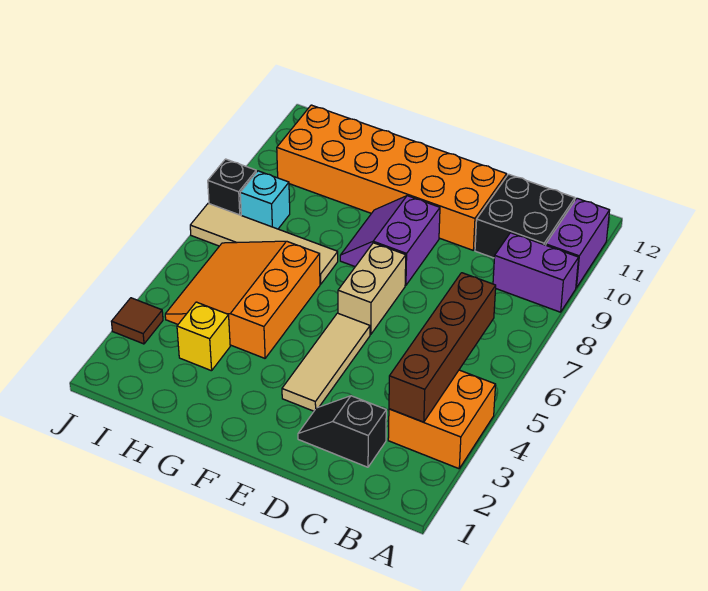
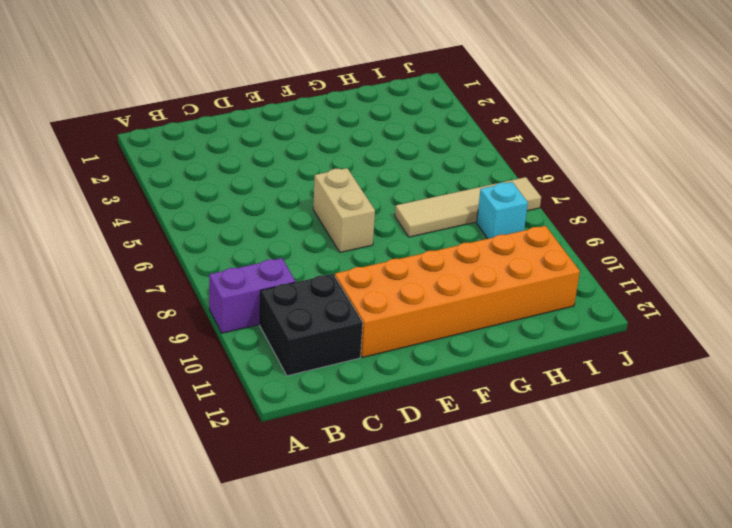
none -> orange brick A3:B4 level 1
none -> purple brick A10:A11 level 1
none -> black slope C2:D2 level 1 top C

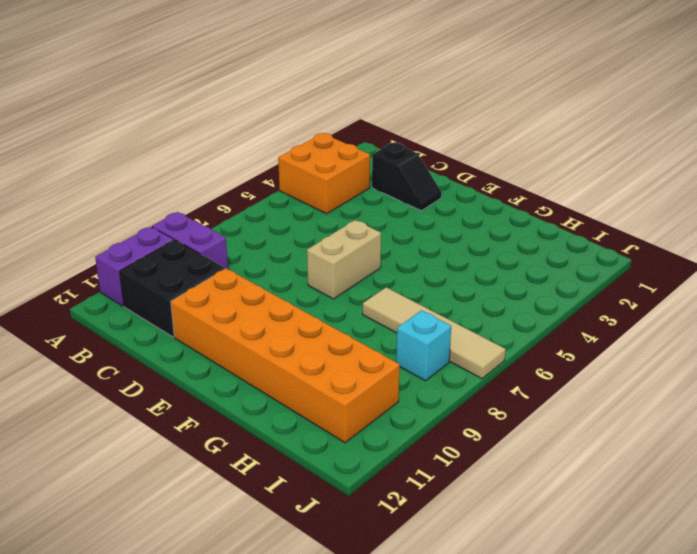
none -> tan tile E3:E5 level 1
none -> purple slope E8:F9 level 1 top E
none -> orange slope G4:I6 level 1 top G

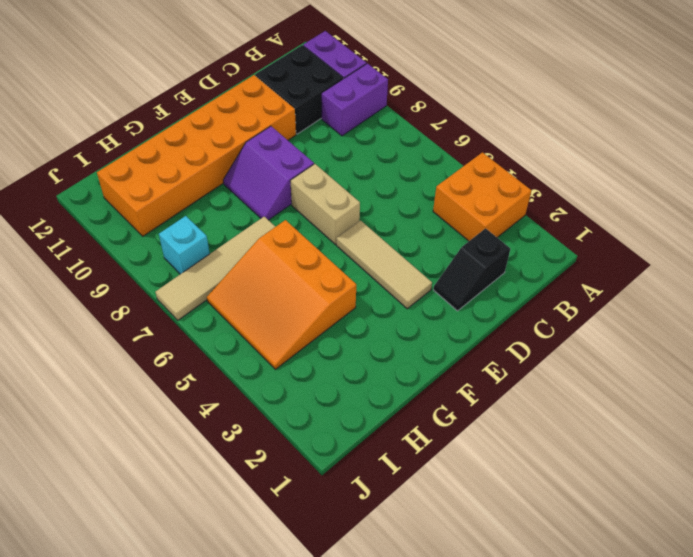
none -> yellow brick H3 level 1
none -> brown tile J3 level 1
none -> black brick J8 level 1

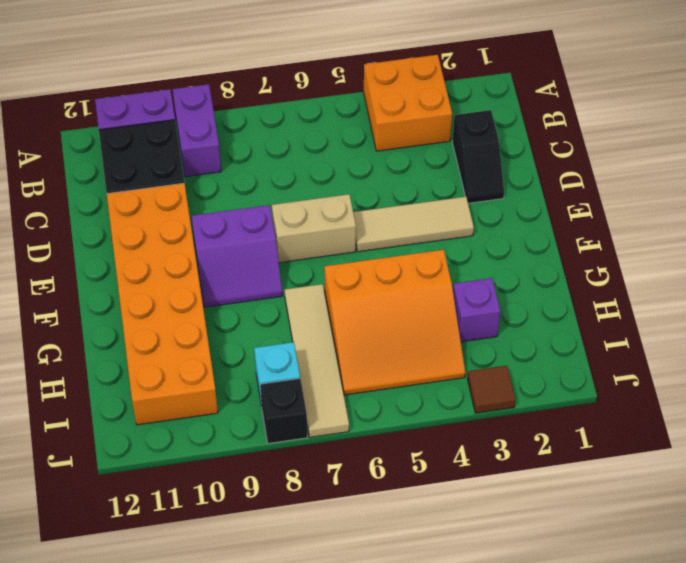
purple brick H3 level 1 -> yellow brick H3 level 1
none -> brown brick B3:B6 level 2

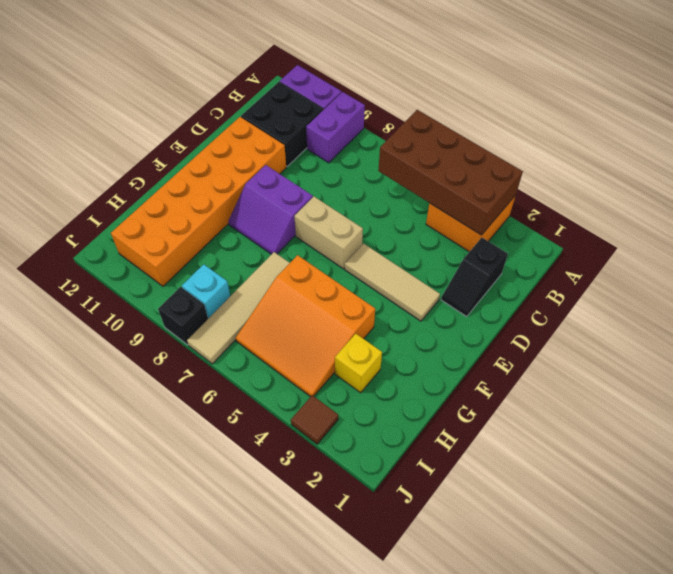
brown brick A3:B6 level 2 -> brown brick B3:B6 level 2

